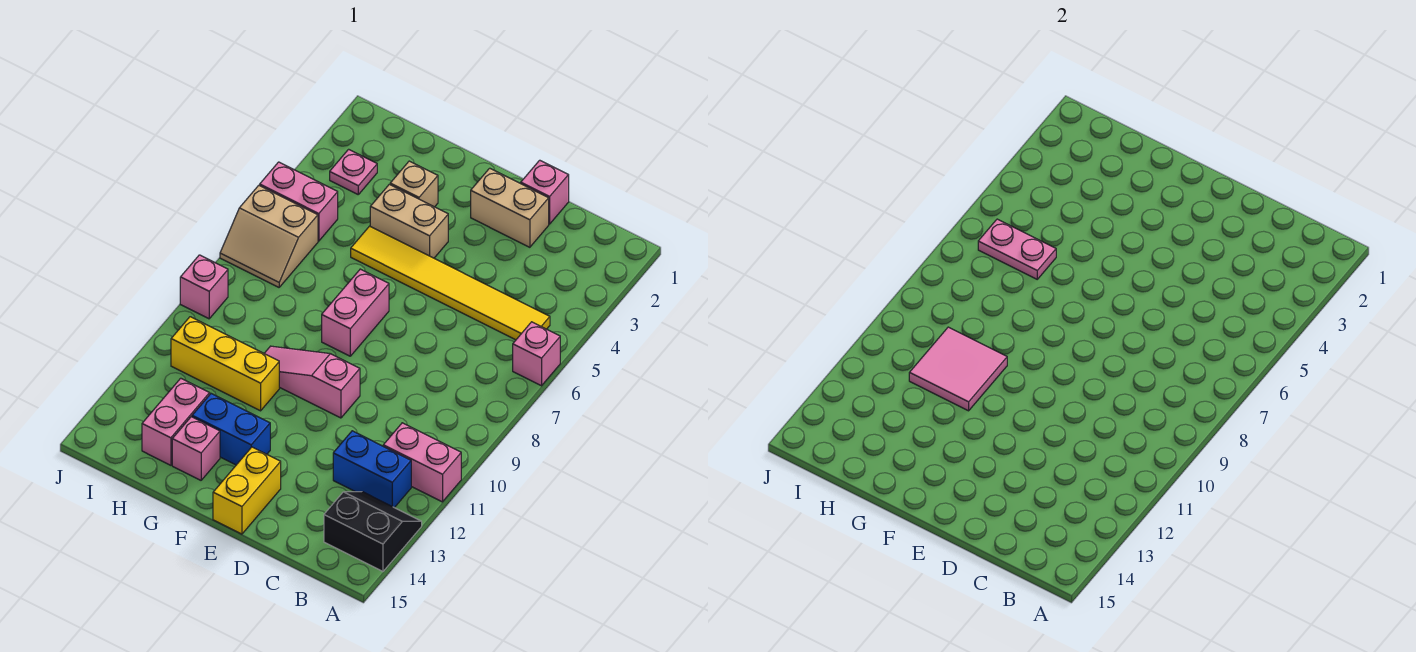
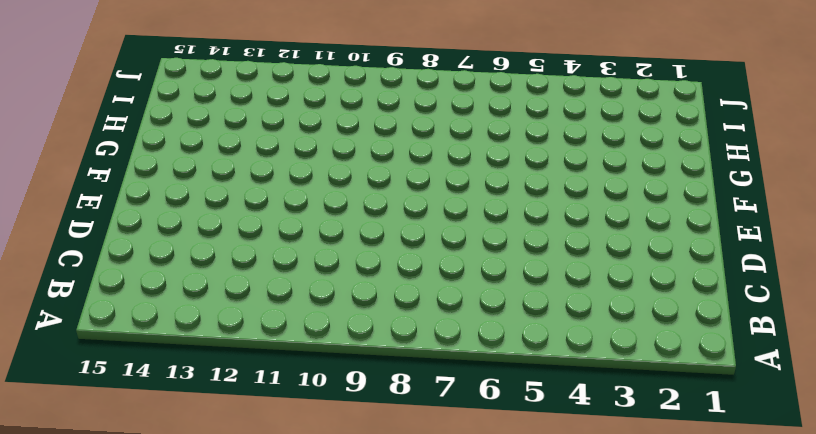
none -> pink brick A6 level 1
none -> pink brick A11:B11 level 1
none -> black slope A13:B14 level 1 top 14

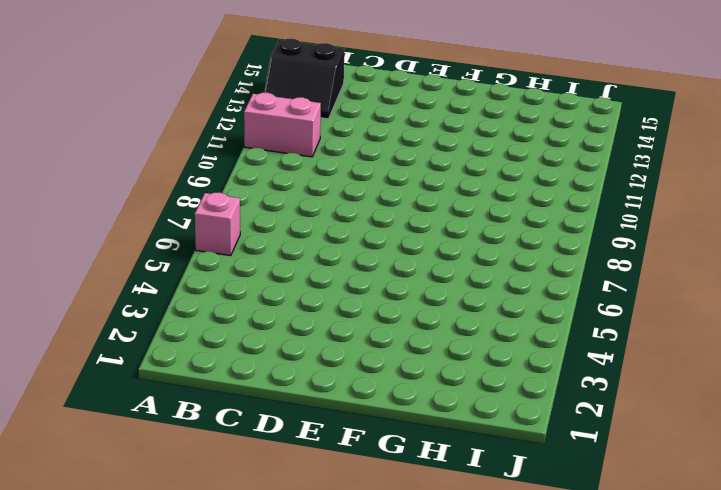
none -> yellow tile B5:G5 level 1
none -> blue brick B12:C12 level 1
none -> pink brick D1 level 1

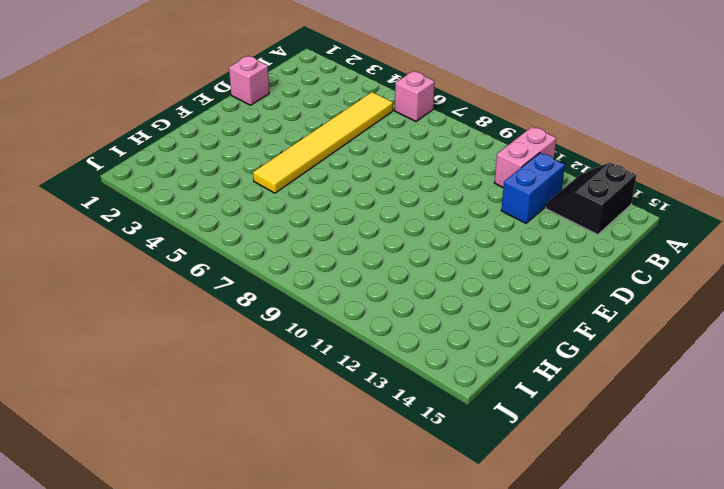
none -> tan brick D2:E2 level 1
none -> pink slope E10:G10 level 1 top E
none -> yellow brick E14:E15 level 1

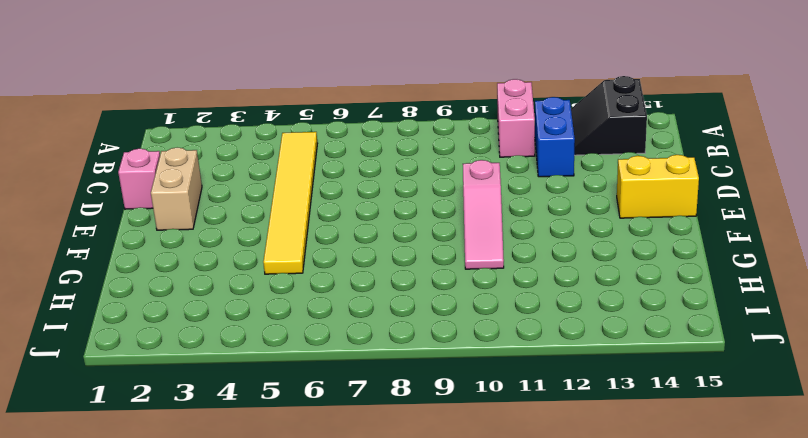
none -> pink brick A6 level 1
none -> tan brick F4:G4 level 1
none -> pink brick F7:F8 level 1

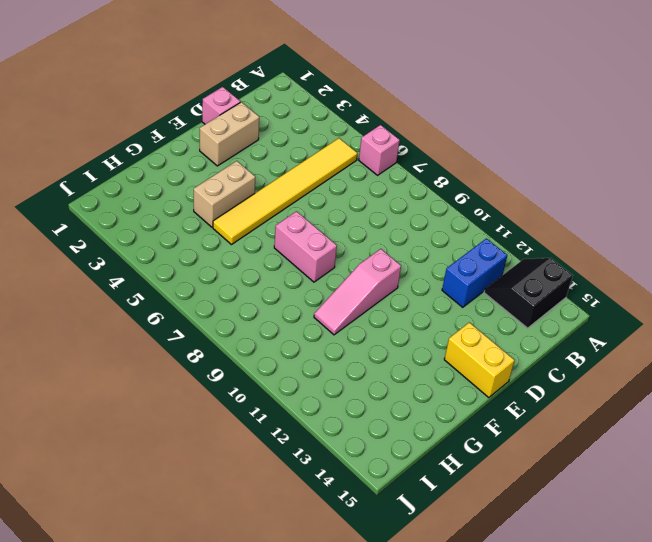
none -> pink brick A11:B11 level 1
none -> blue brick F13:G13 level 1
none -> tan brick G3 level 1

